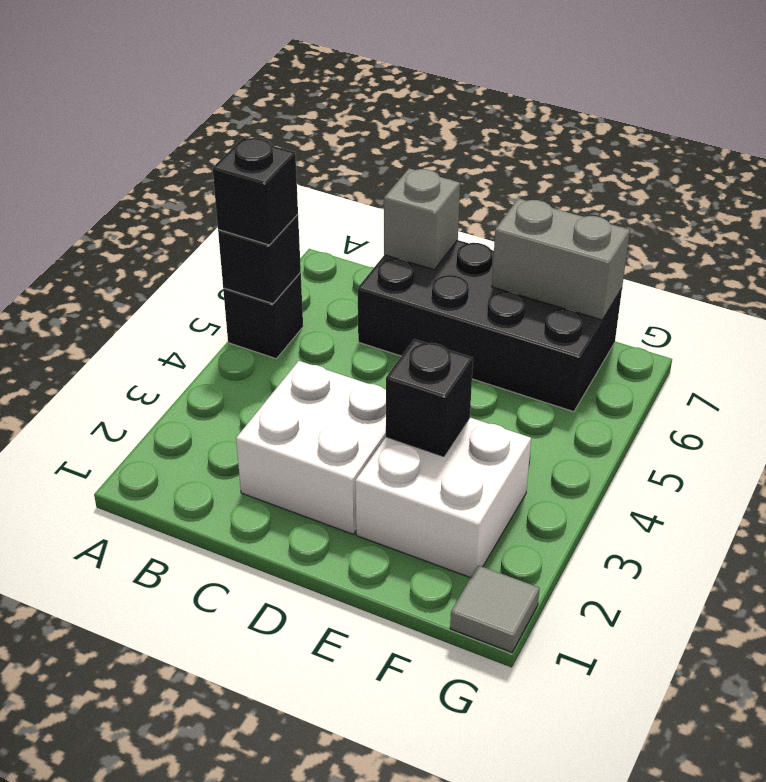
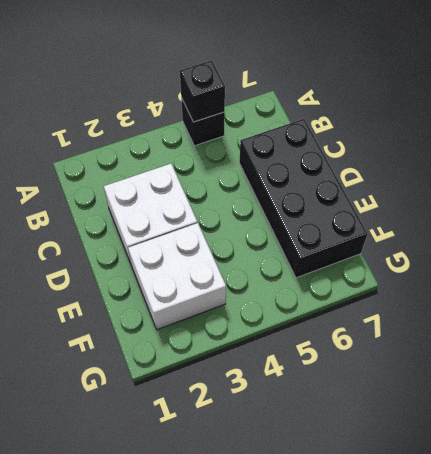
none -> grey tile G1 level 1
none -> grey brick C7 level 2

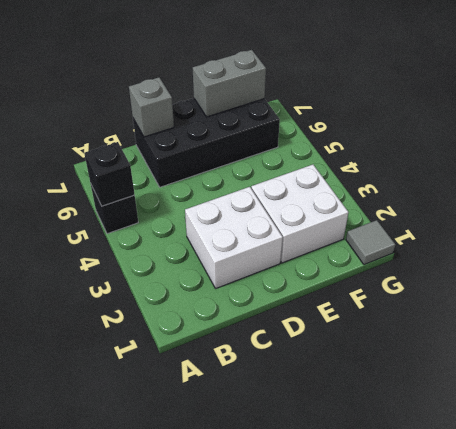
none -> black brick E3 level 2
none -> black brick A5 level 3

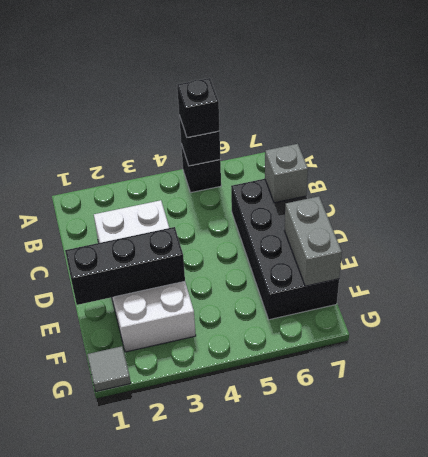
black brick E1:E3 level 2 -> black brick E3 level 2

